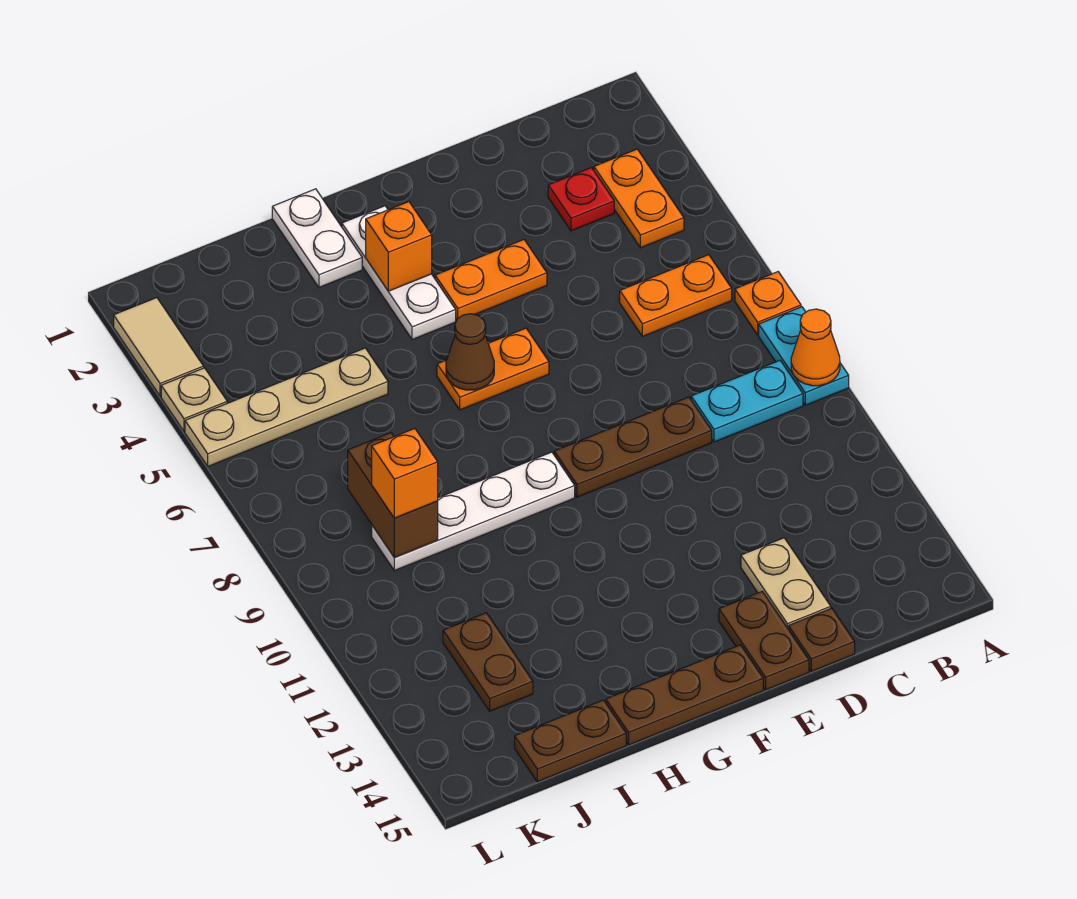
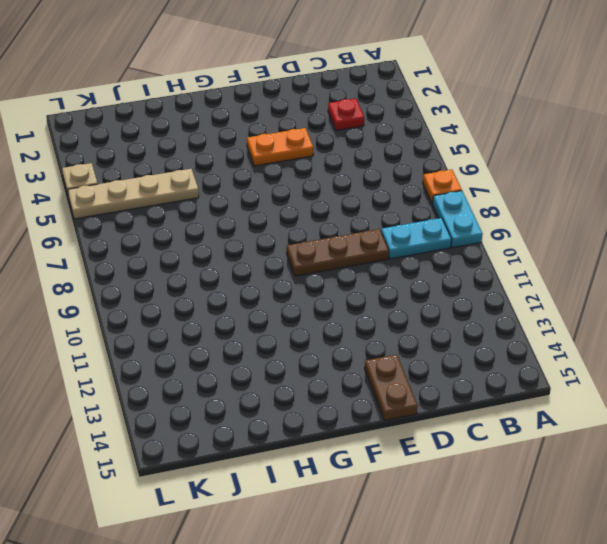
none -> orange plate B3:B4 level 1
none -> orange plate B6:C6 level 1
none -> tan plate D13:D14 level 1

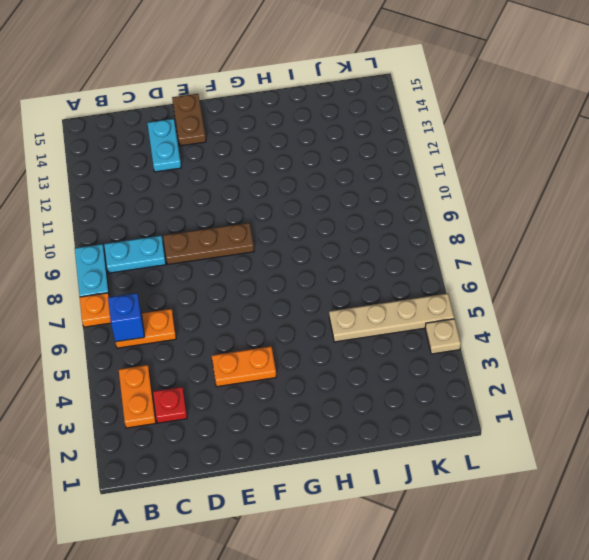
blue brick B6 level 2 -> none
cyan plate D13:D14 level 1 -> tan plate D13:D14 level 1
none -> brown plate D15 level 1
none -> orange plate F6:G6 level 1
none -> brown plate F15:H15 level 1

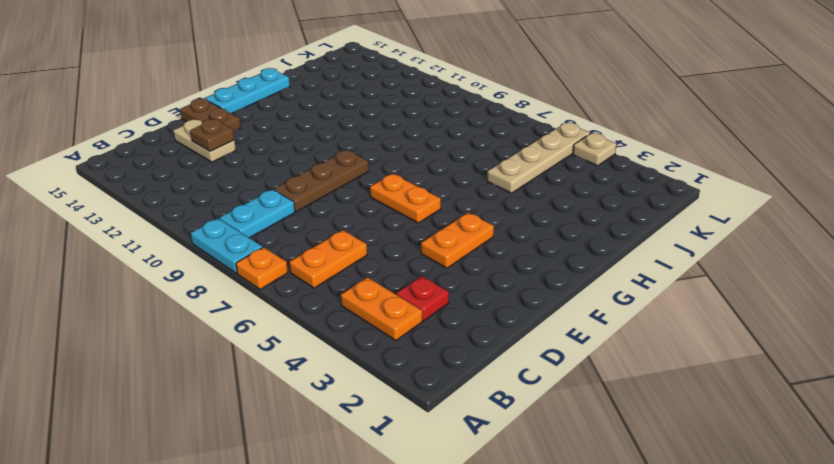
brown plate D13 level 2 -> brown plate D15 level 1
orange plate F6:F7 level 1 -> orange plate F6:G6 level 1
cyan plate F15:H15 level 1 -> brown plate F15:H15 level 1
none -> white plate G2:G4 level 1
none -> white plate G9:J9 level 1
none -> white plate H1:H2 level 1

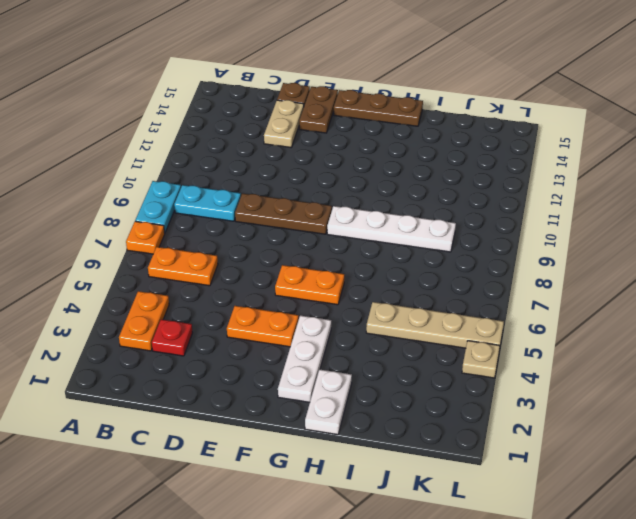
none -> brown plate I15:J15 level 1
none -> brown plate J12:J13 level 1
none -> tan tile L2:L3 level 1

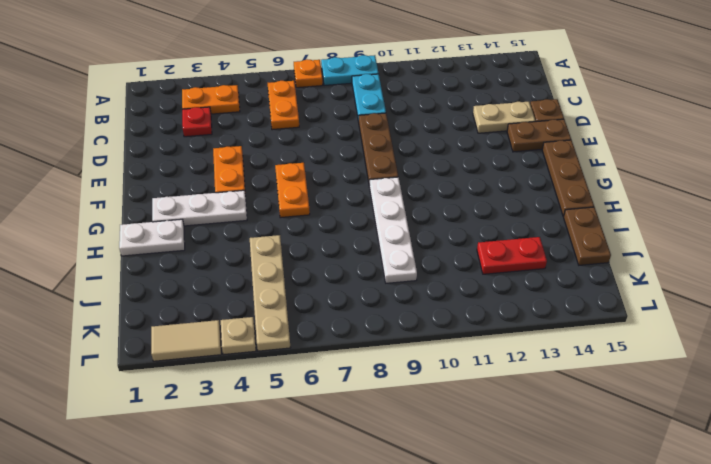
red plate J12:J13 level 1 -> brown plate J12:J13 level 1
none -> orange cone A9 level 2
none -> orange brick G3 level 2
none -> brown cone G6 level 2

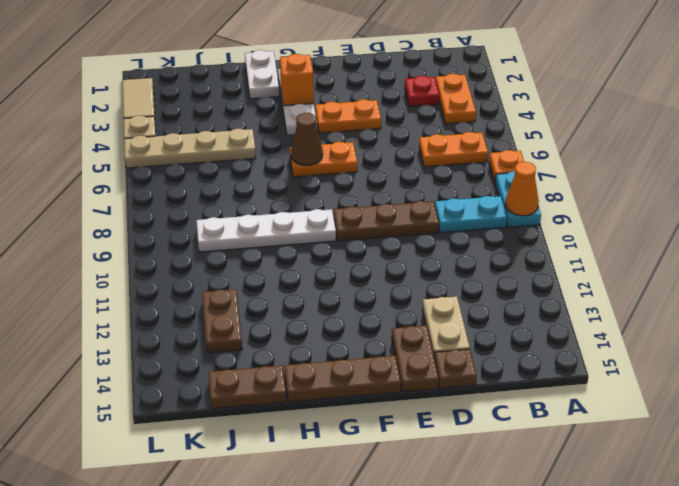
none -> brown brick J8:J9 level 2
none -> orange brick J9 level 3

